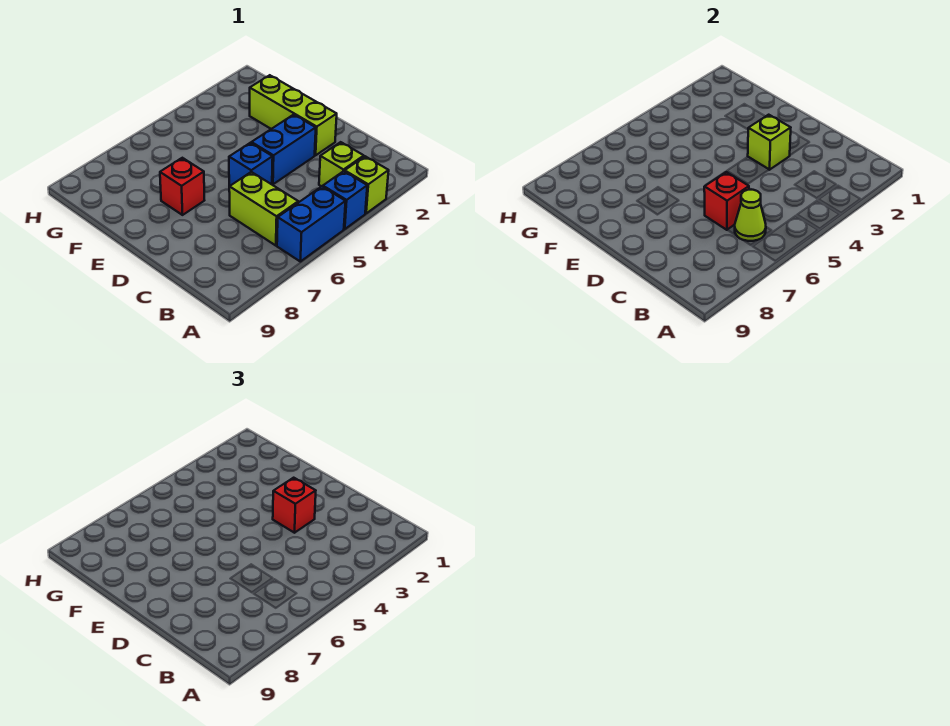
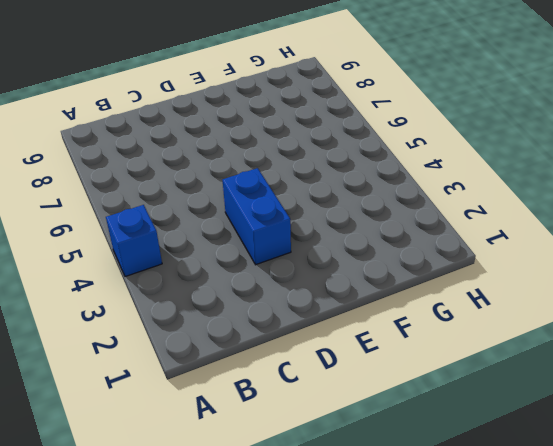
none -> lime brick A3 level 1
none -> blue brick A5:A6 level 1
none -> lime brick B3 level 1

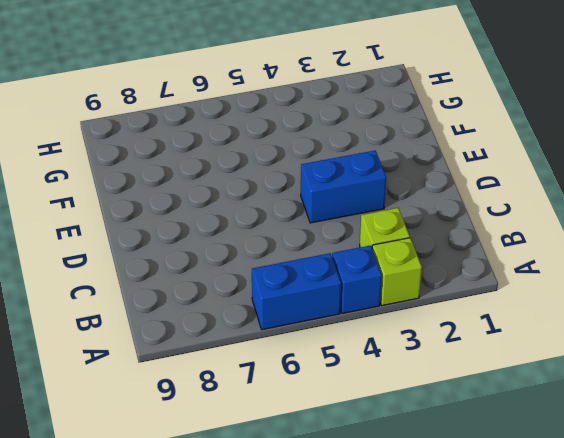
none -> lime brick B6:C6 level 1
none -> lime brick D2:F2 level 1
none -> blue brick D5 level 1

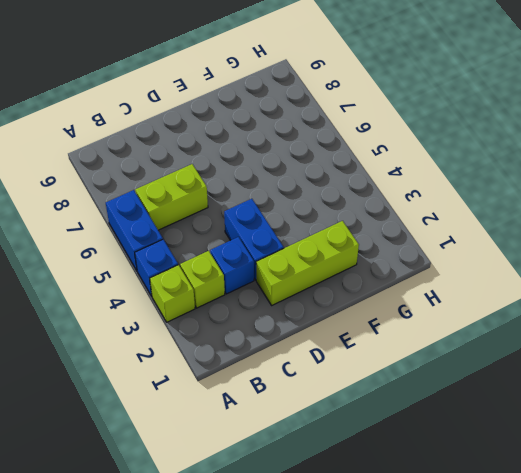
blue brick C3 level 1 -> blue brick D5 level 1
none -> red brick E7 level 1
none -> lime cone B6 level 2
none -> red brick C6 level 2

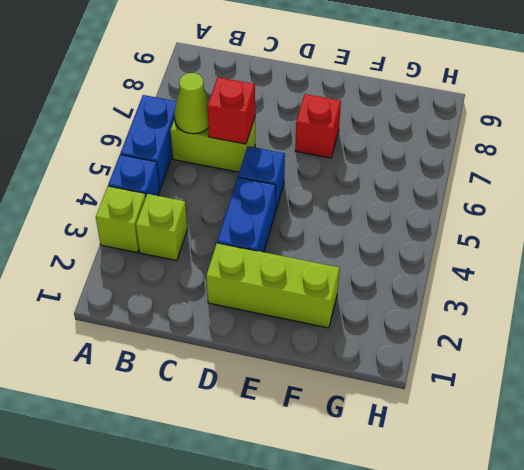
none -> lime brick D3 level 2
none -> red brick D3 level 3

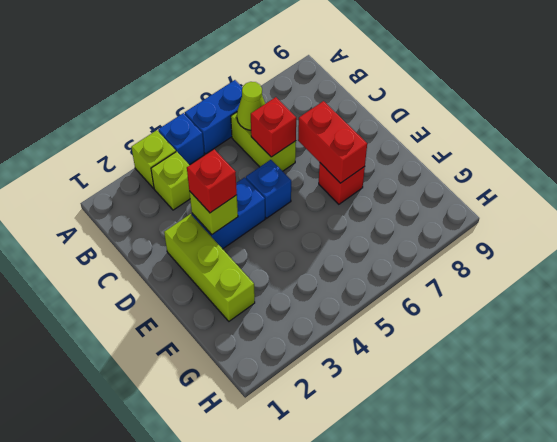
red brick D7:E7 level 2 -> none

